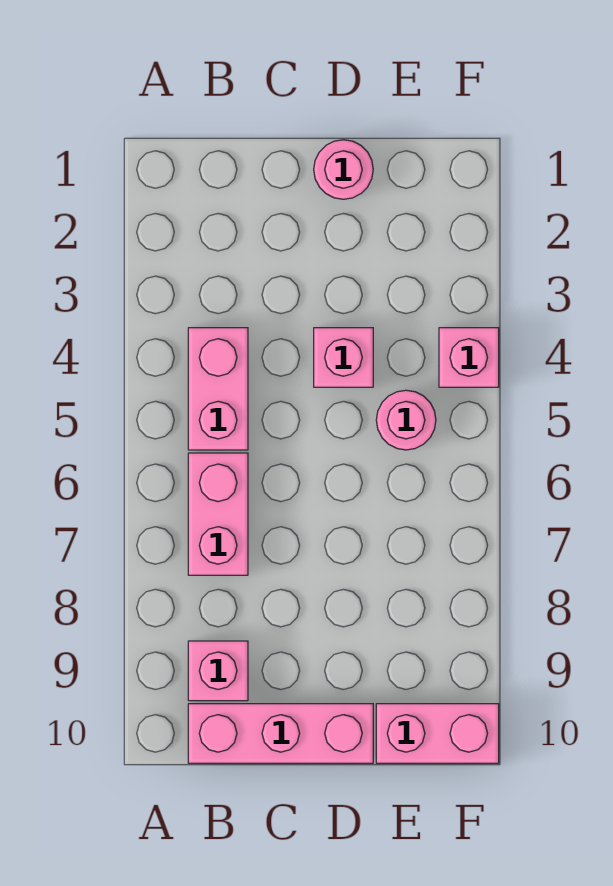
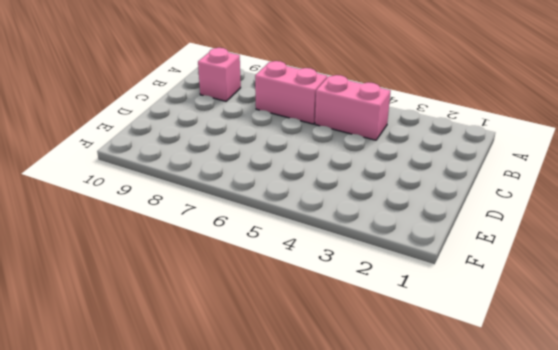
none -> pink brick B10:D10 level 1
none -> pink round brick D1 level 1

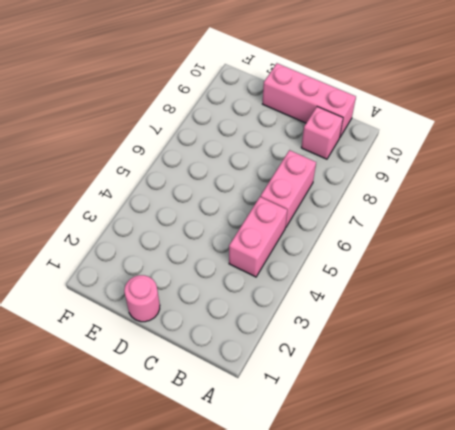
none -> pink brick D4 level 1
none -> pink round brick E5 level 1

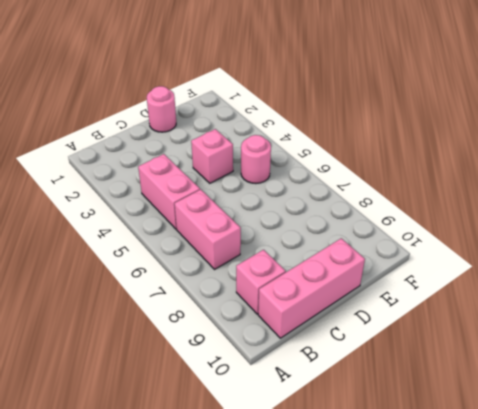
none -> pink brick E10:F10 level 1
none -> pink brick F4 level 1

